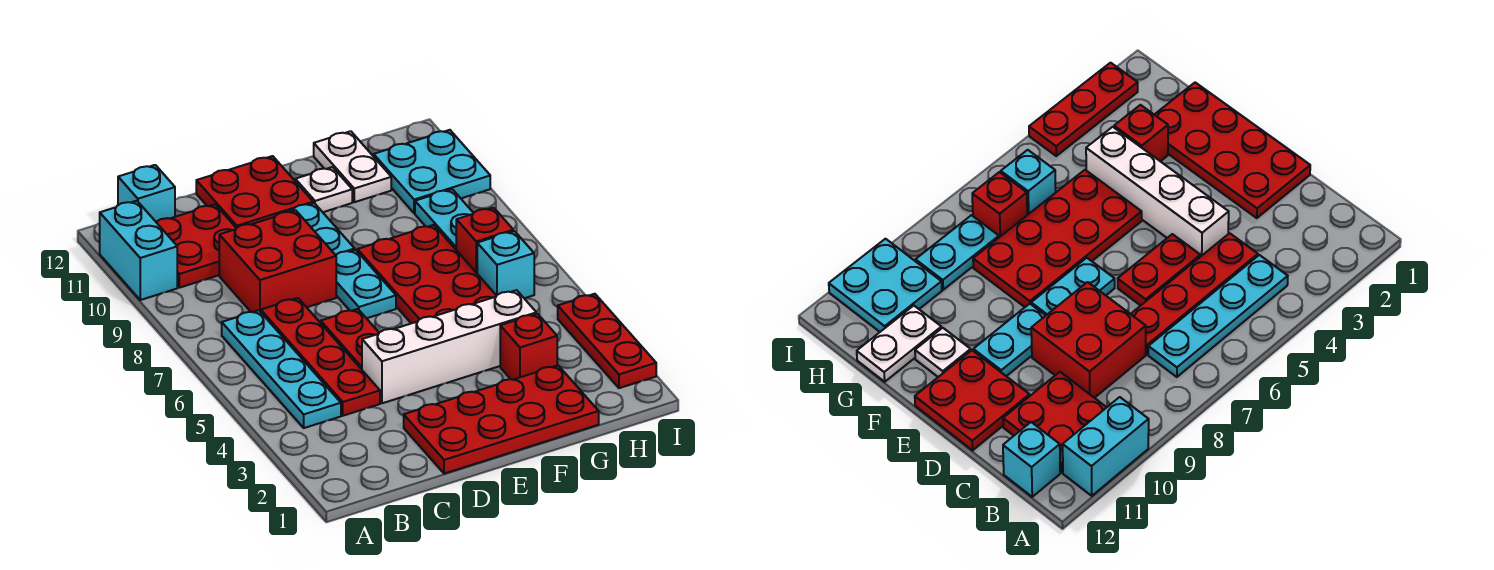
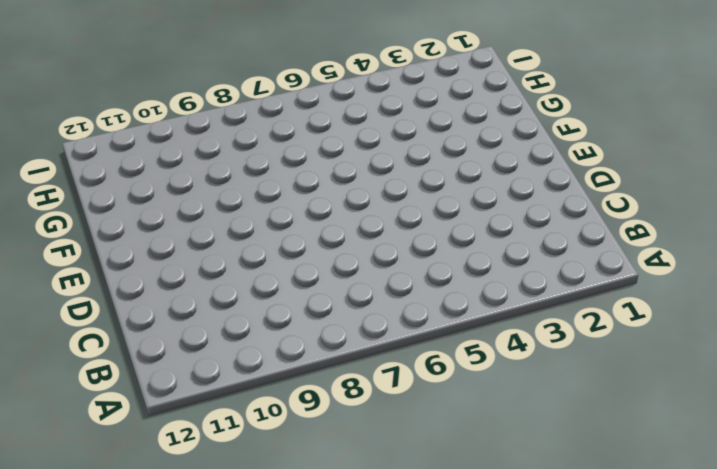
none -> cyan brick A10:A11 level 1
none -> cyan plate B4:B7 level 1
none -> red plate B10:C11 level 1

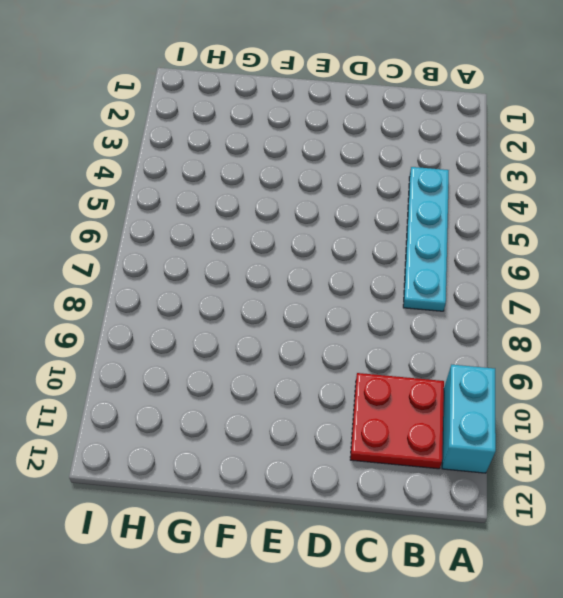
none -> cyan brick B12 level 1
none -> red plate C4:C7 level 1
none -> red brick C8:D9 level 1

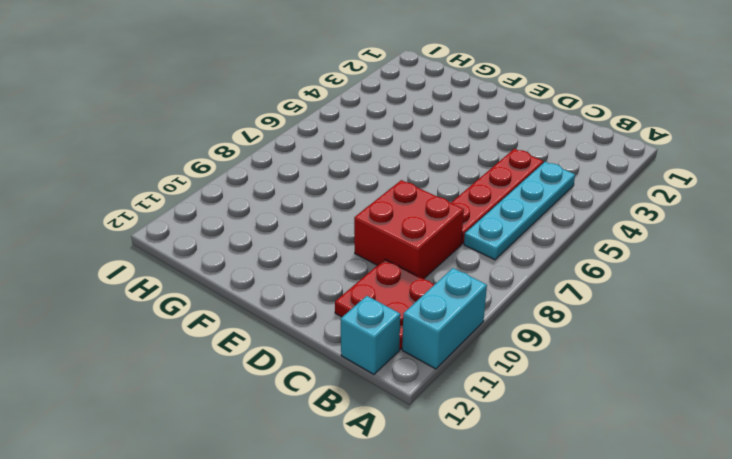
none -> red plate D1:G2 level 1
none -> white brick D4:G4 level 1
none -> red plate D5:D6 level 1

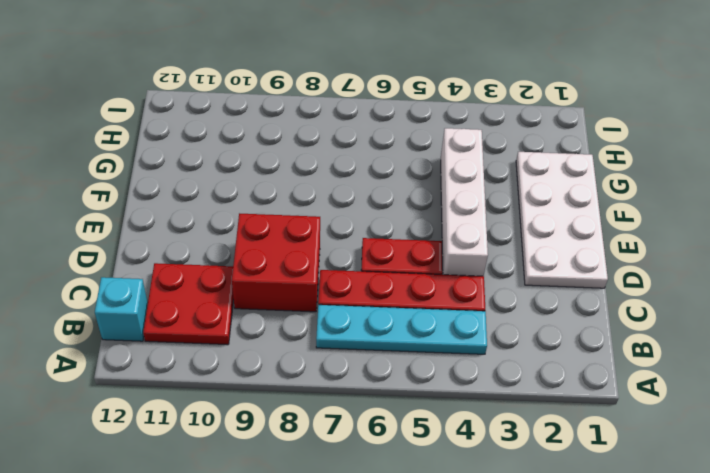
white plate D1:G2 level 1 -> red plate D1:G2 level 1
none -> cyan brick A10:A11 level 1
none -> red plate D11:E12 level 1
none -> cyan plate E7:E8 level 1

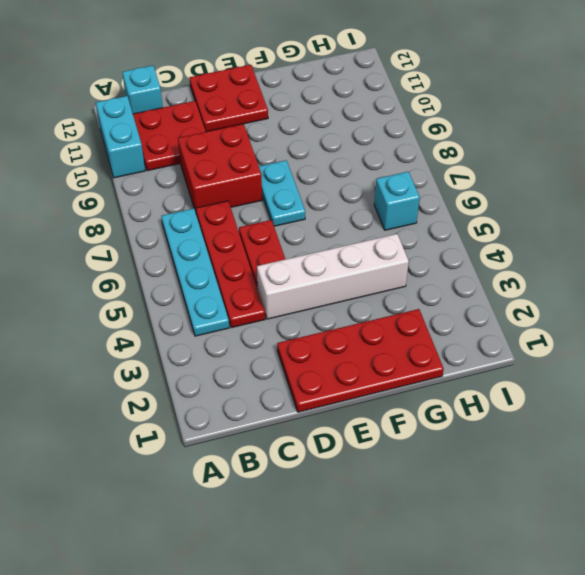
none -> cyan plate E9:E10 level 1
none -> red plate F5:G8 level 1
none -> white plate F11 level 1

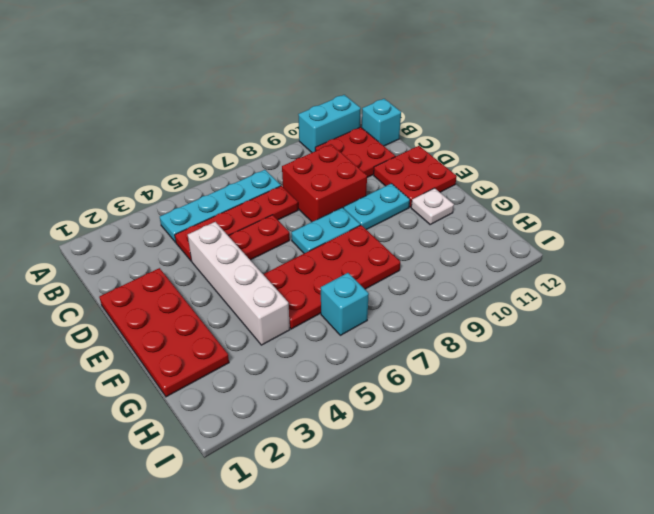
none -> red brick G3 level 1
none -> white plate G11:G12 level 1
none -> red brick H7 level 1

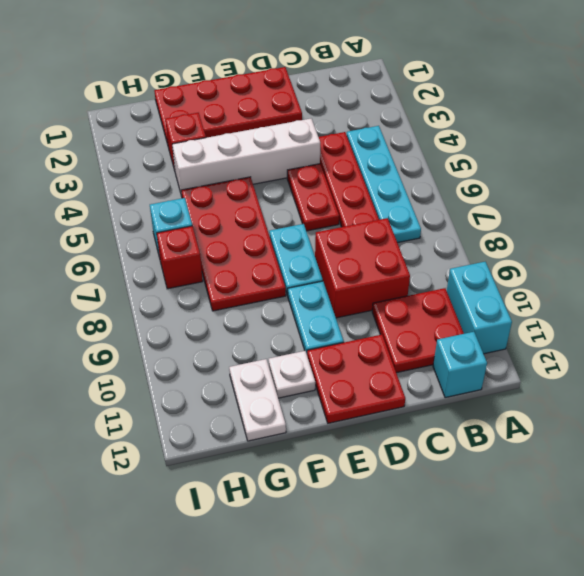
none -> cyan plate H8:H9 level 1
none -> cyan plate H10:I11 level 1
none -> red plate I2:I4 level 1

